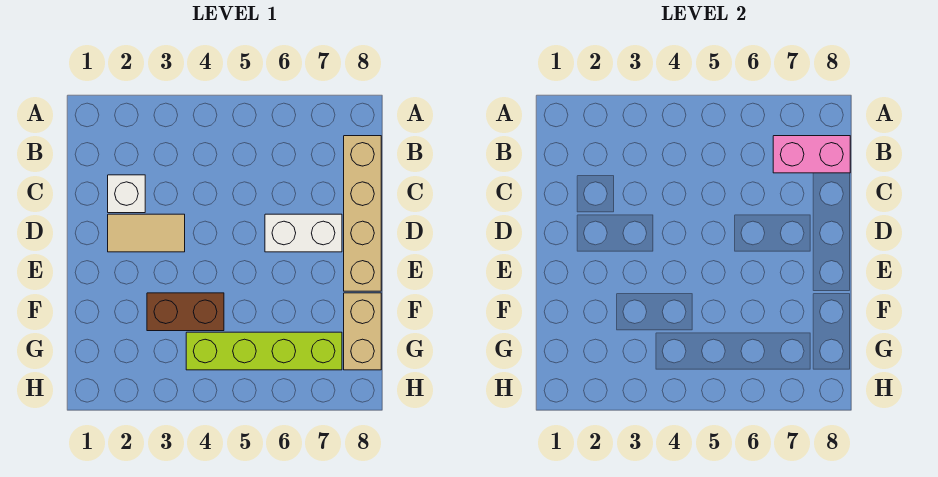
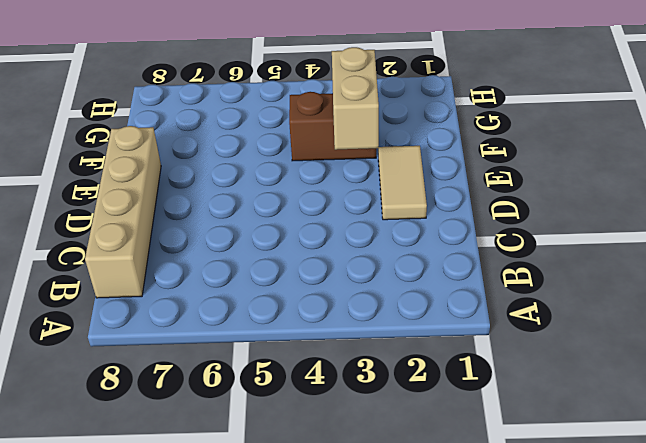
tan tile D2:E2 level 1 -> tan tile D2:D3 level 1
tan brick E3:F3 level 2 -> tan brick F8:G8 level 1
none -> white brick C2 level 1
none -> white brick D6:D7 level 1

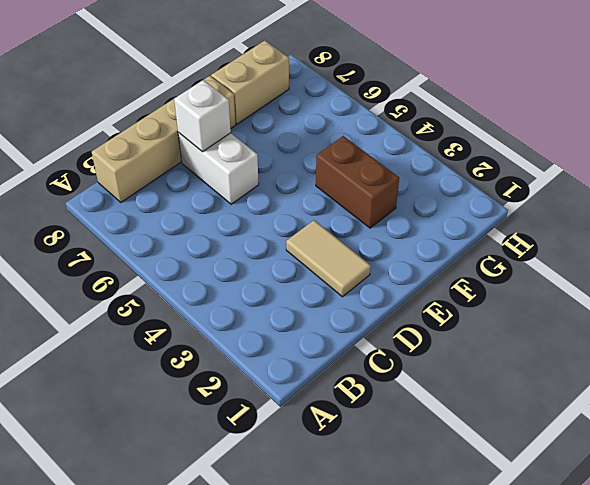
white brick D7 level 2 -> white brick C2 level 1
none -> lime brick G4:G7 level 1
none -> pink brick B7:B8 level 2

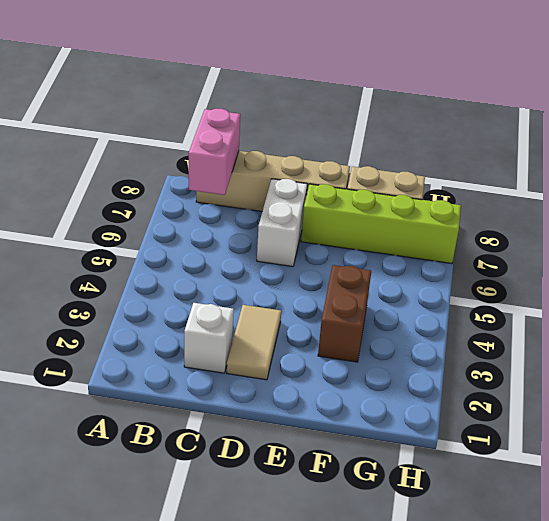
lime brick E7:H7 level 1 -> lime brick G4:G7 level 1

